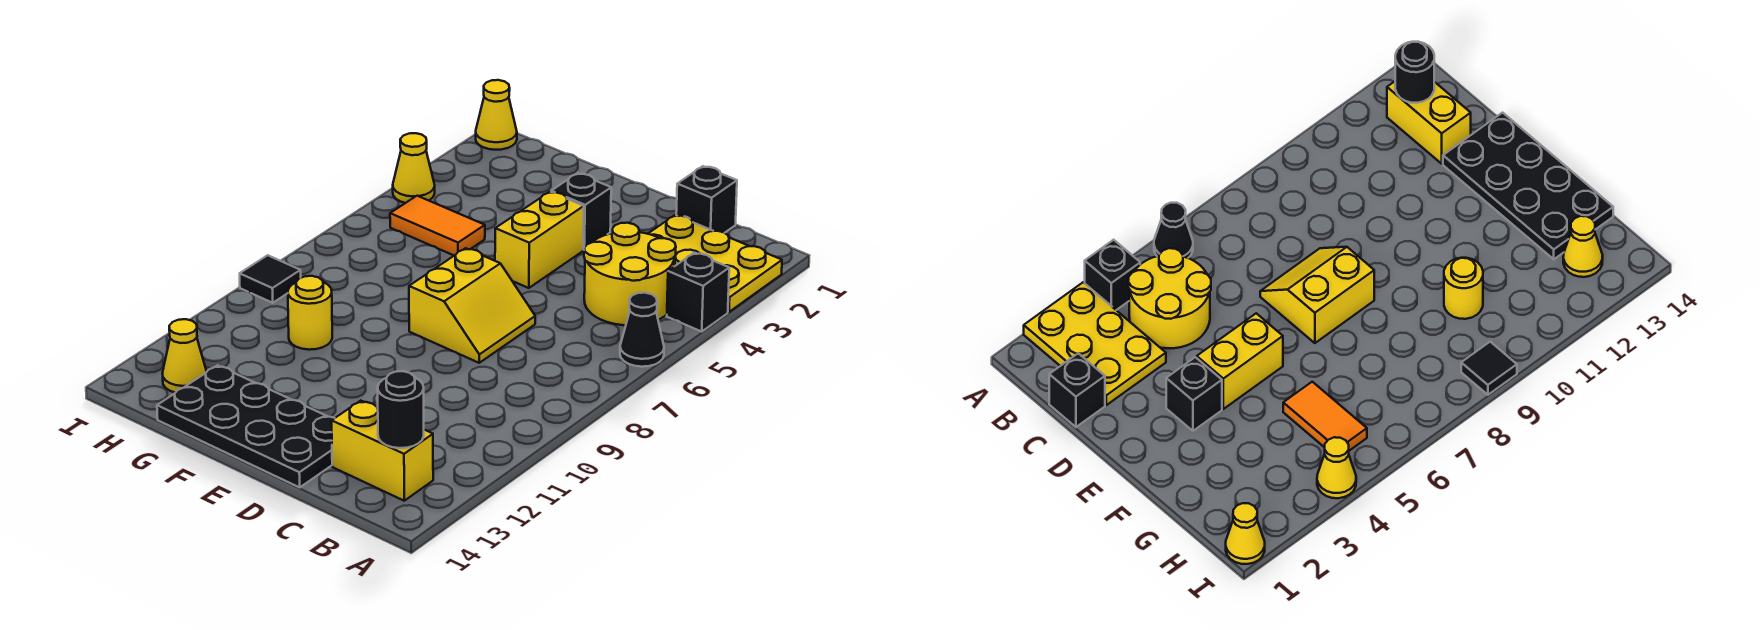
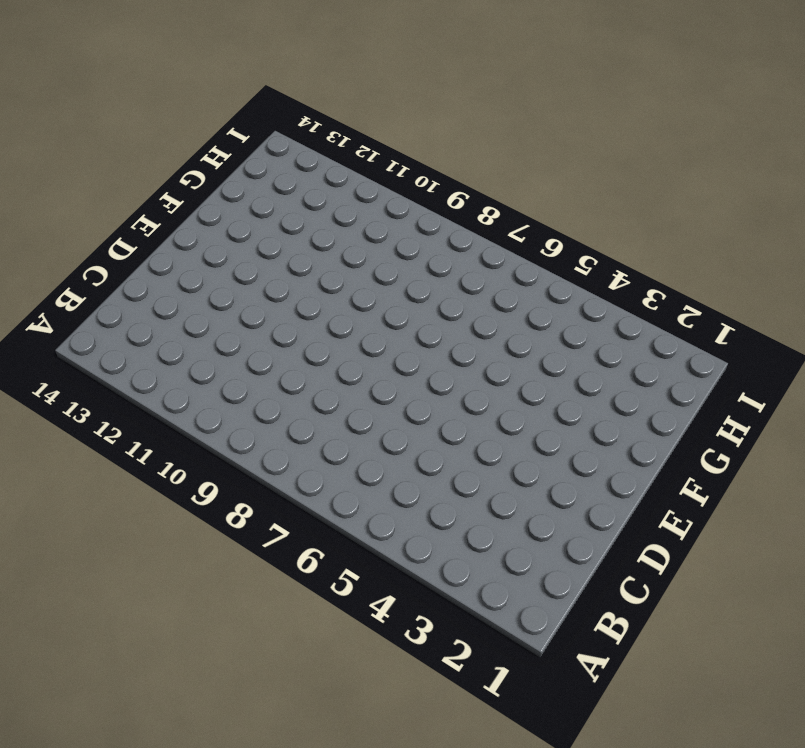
none -> yellow plate A2:C3 level 1
none -> black brick A4 level 1
none -> black cone A6 level 1

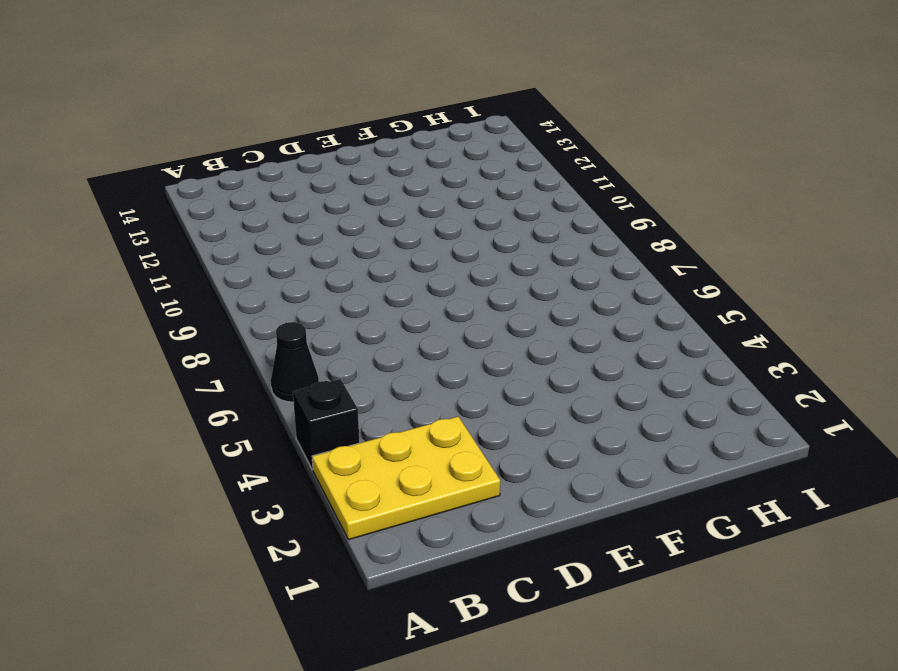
none -> yellow round brick B4:C5 level 1
none -> yellow brick B13:C13 level 1
none -> black brick C1 level 1

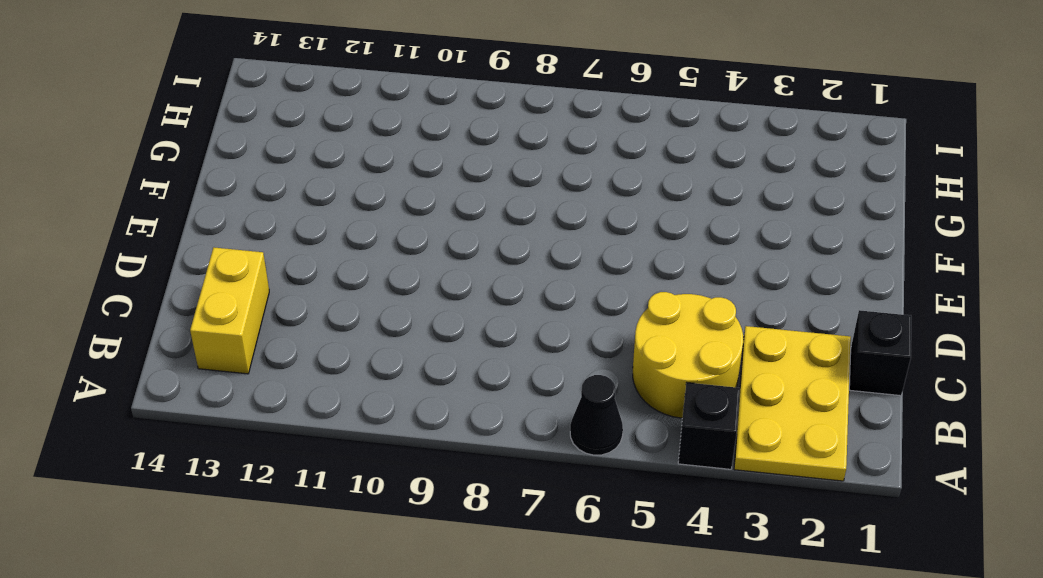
none -> yellow slope D7:E8 level 1 top E
none -> black plate D13:G14 level 1
none -> black brick E3 level 1

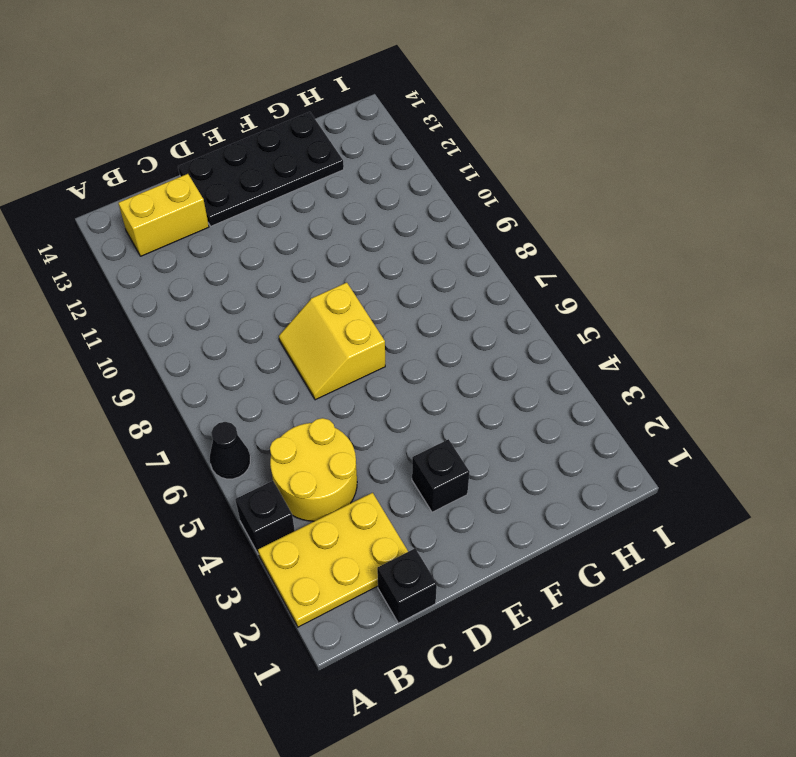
none -> yellow brick E4:E5 level 1
none -> orange tile G5:H5 level 1
none -> yellow round brick G10 level 1

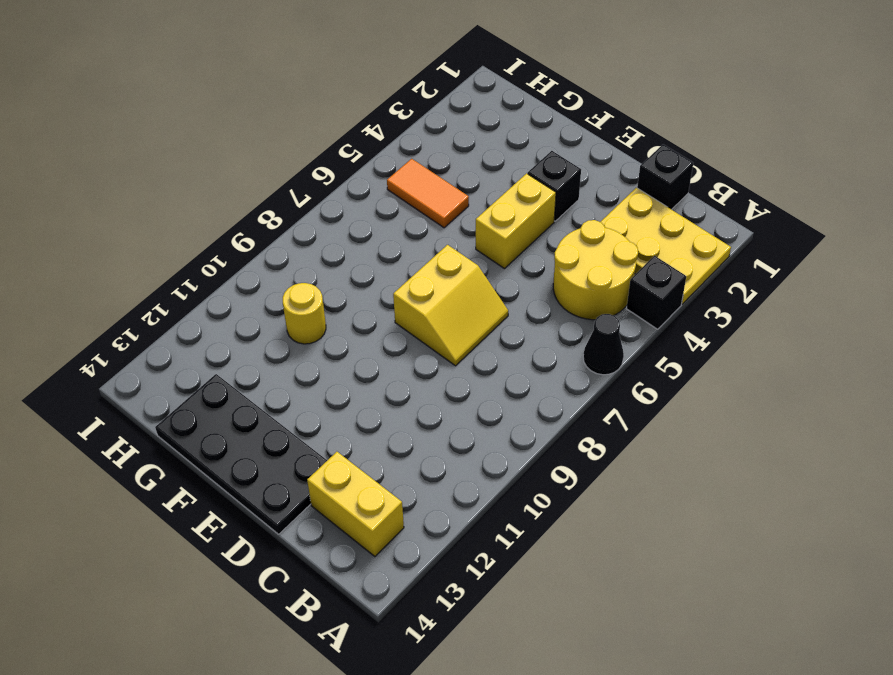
none -> yellow cone H13 level 1
none -> yellow cone I1 level 1
none -> yellow cone I4 level 1

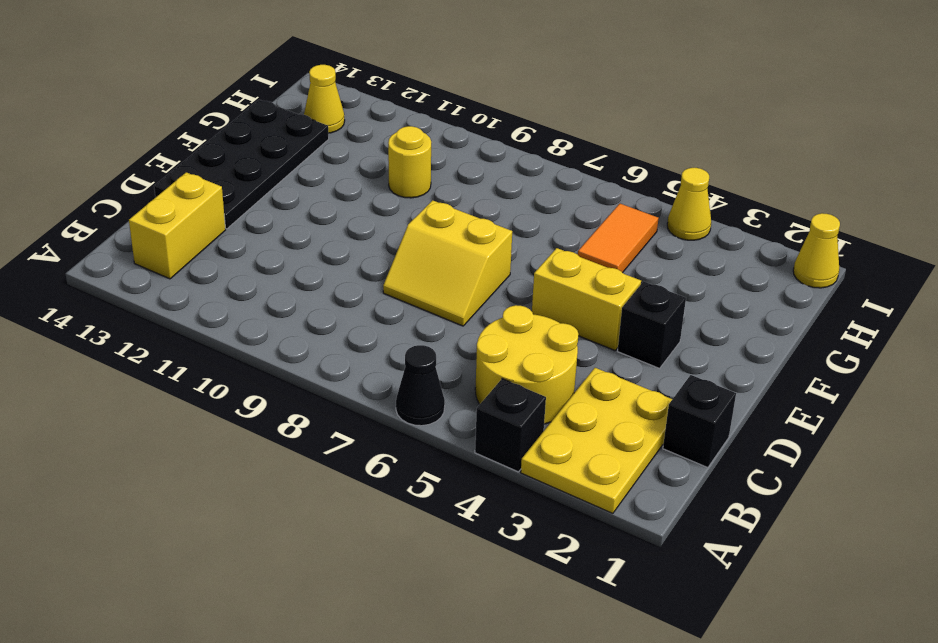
none -> black tile I9 level 1
none -> black round brick B13 level 2

